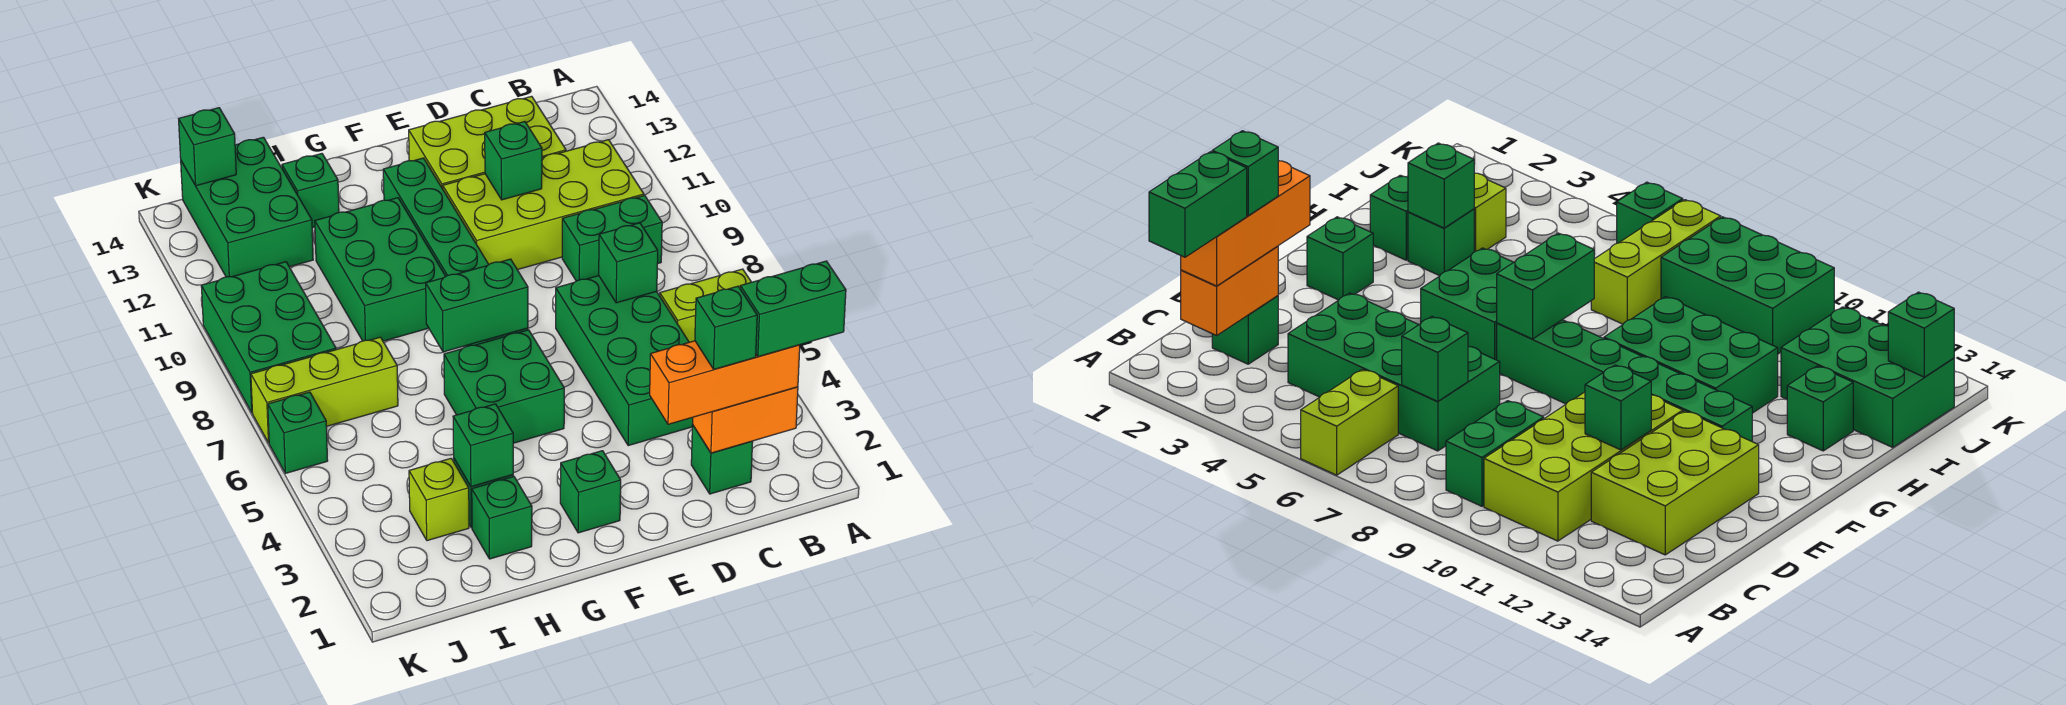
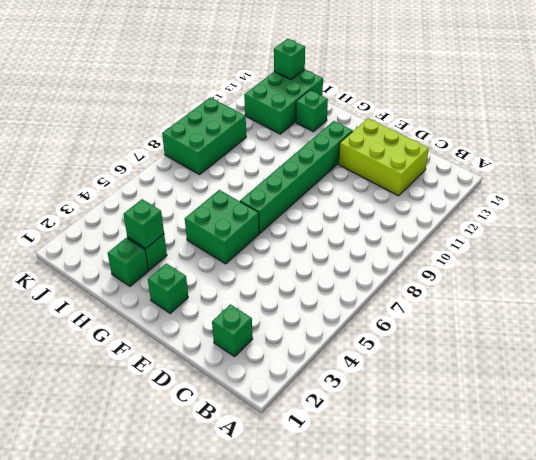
none -> lime brick A6:B6 level 1
none -> green brick B9:C9 level 1
none -> lime brick B10:E11 level 1

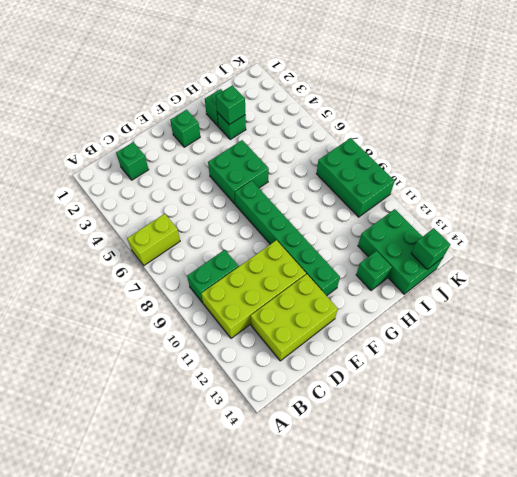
none -> green brick C4:D7 level 1
none -> green brick G9:H11 level 1
none -> lime brick I3 level 1

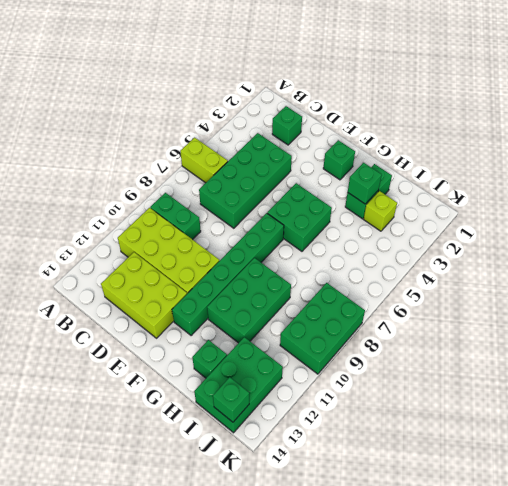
none -> lime brick I7:K7 level 1
none -> green brick K6 level 1
none -> orange brick B2:C2 level 2

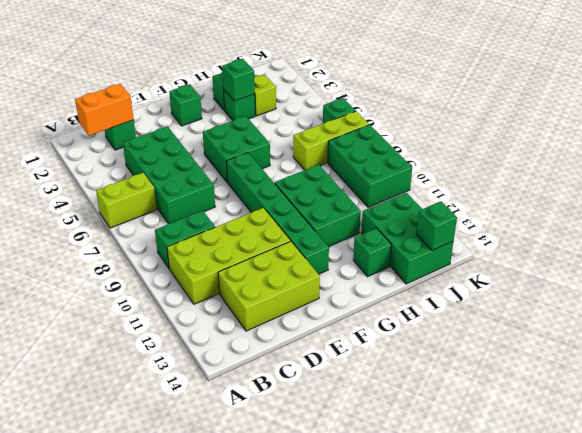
none -> green brick C7 level 2
none -> green brick D11 level 2
none -> green brick F7:G7 level 2

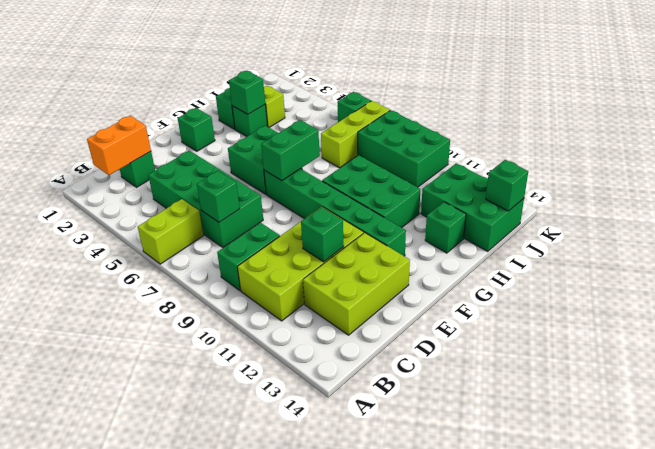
none -> orange brick B2:D2 level 3
none -> green brick A2:B2 level 4
none -> green brick C2 level 4

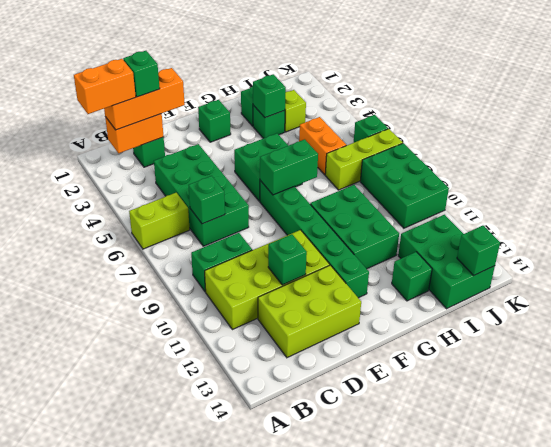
orange brick A2:B2 level 4 -> green brick A2:B2 level 4
orange brick I5:I6 level 1 -> none

